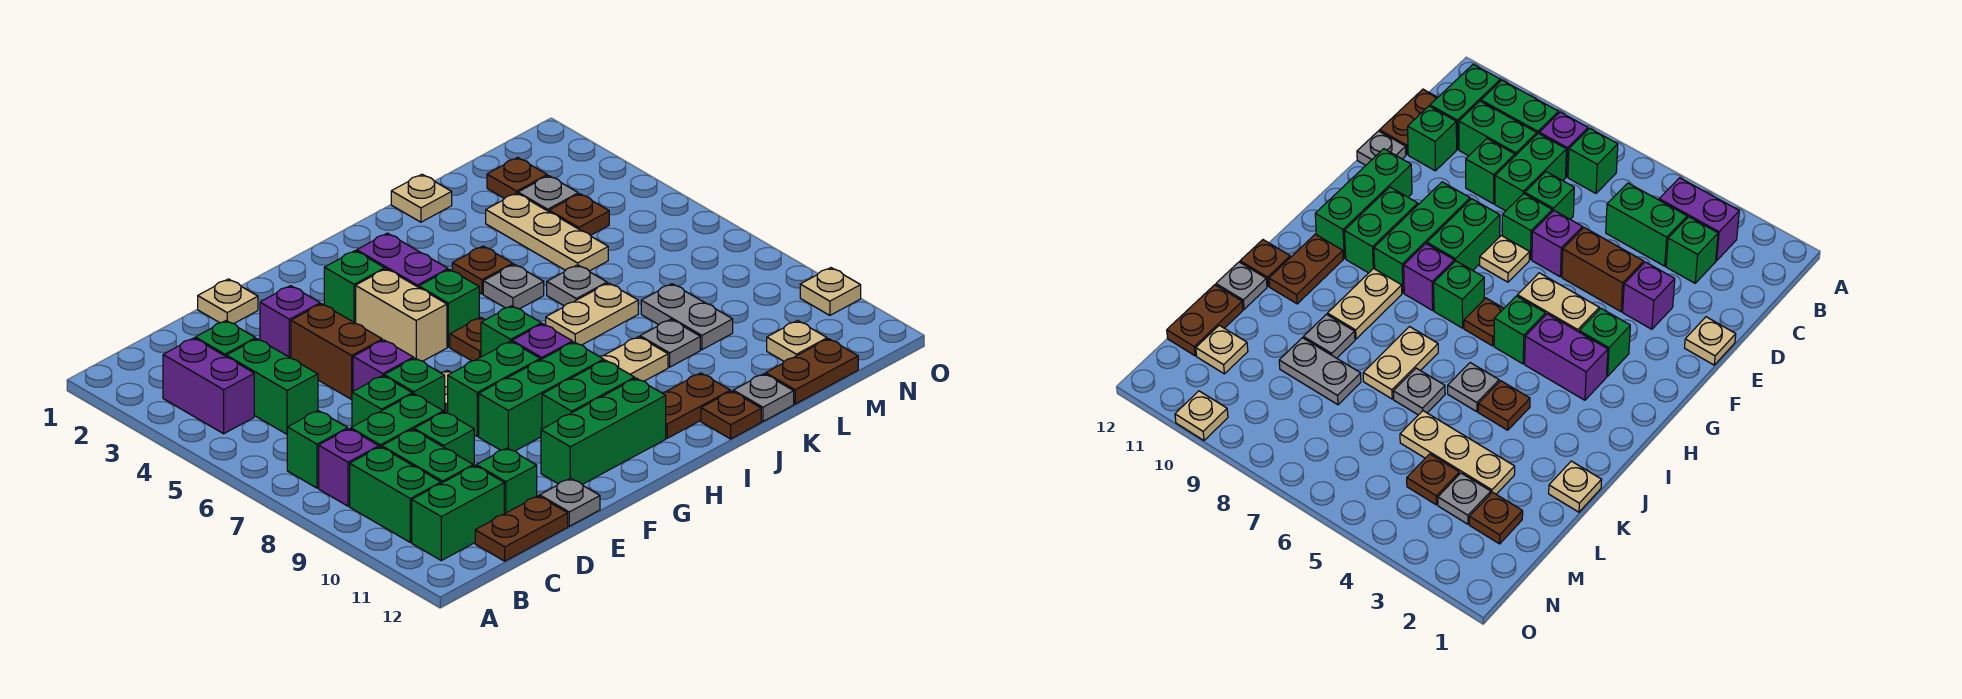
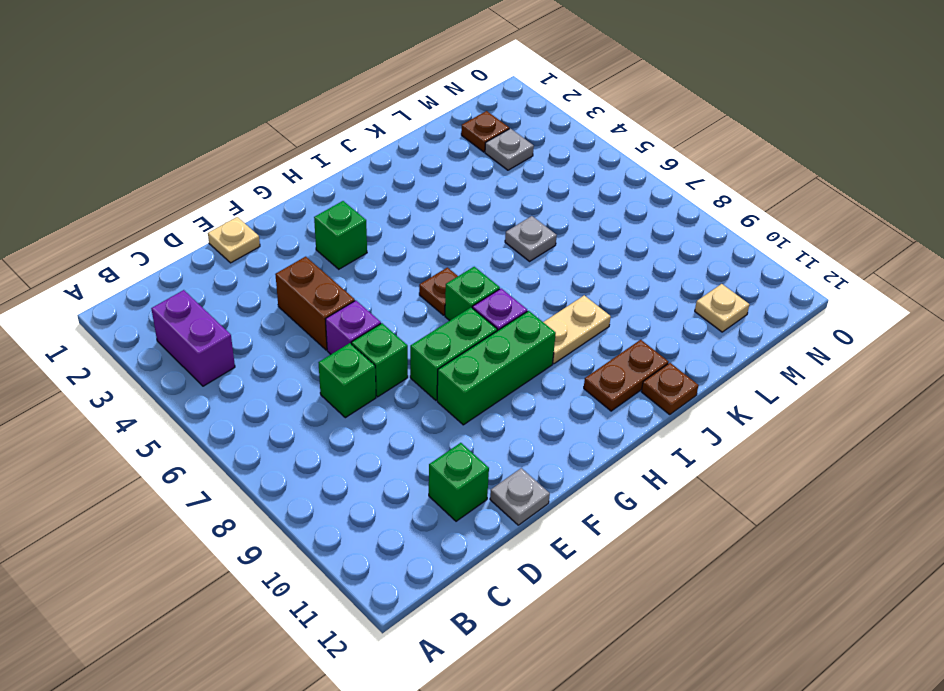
none -> green brick B7 level 1
none -> purple brick B8 level 1
none -> green brick B9:B10 level 1
none -> green brick B11:C11 level 1

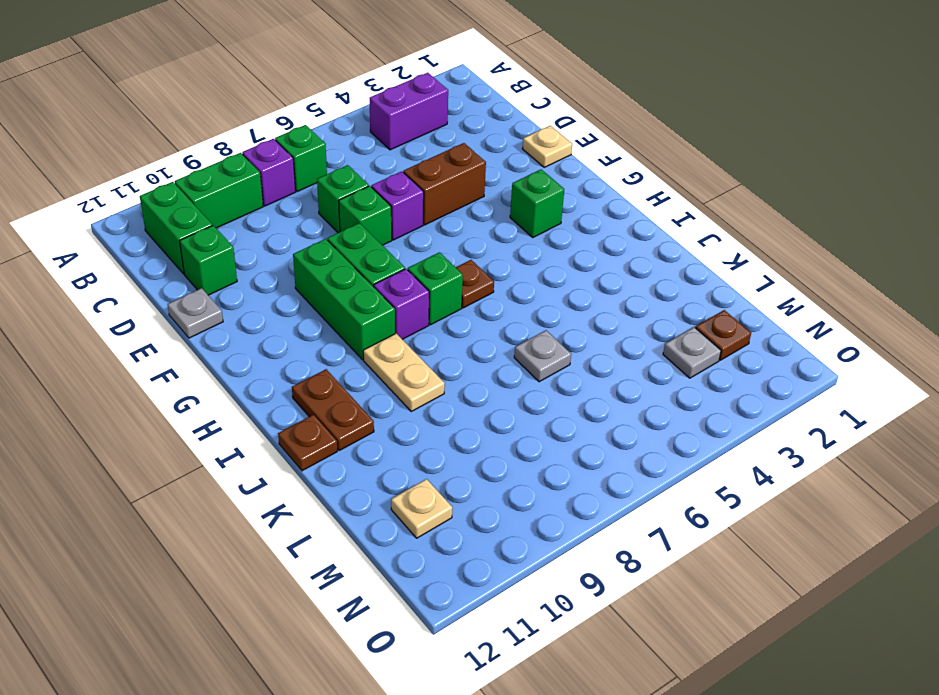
none -> green brick C3 level 1
none -> green brick C4:C5 level 1
none -> green brick C8:D8 level 1
none -> green brick C9:C10 level 1

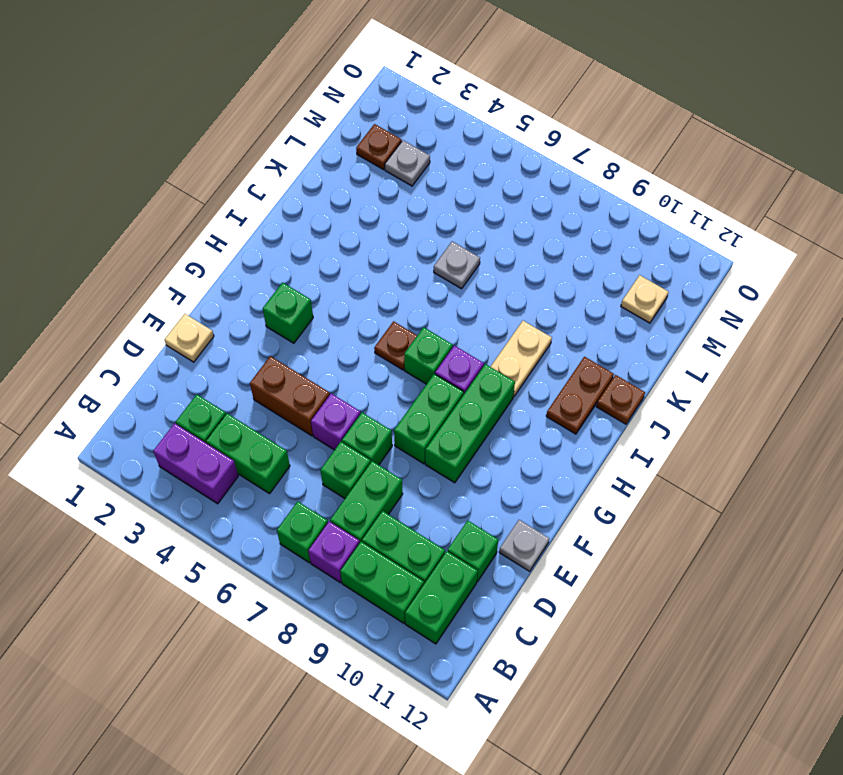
none -> brown plate C12:D12 level 1
none -> green brick D9 level 1
none -> purple brick E3 level 1
none -> tan plate F7 level 1

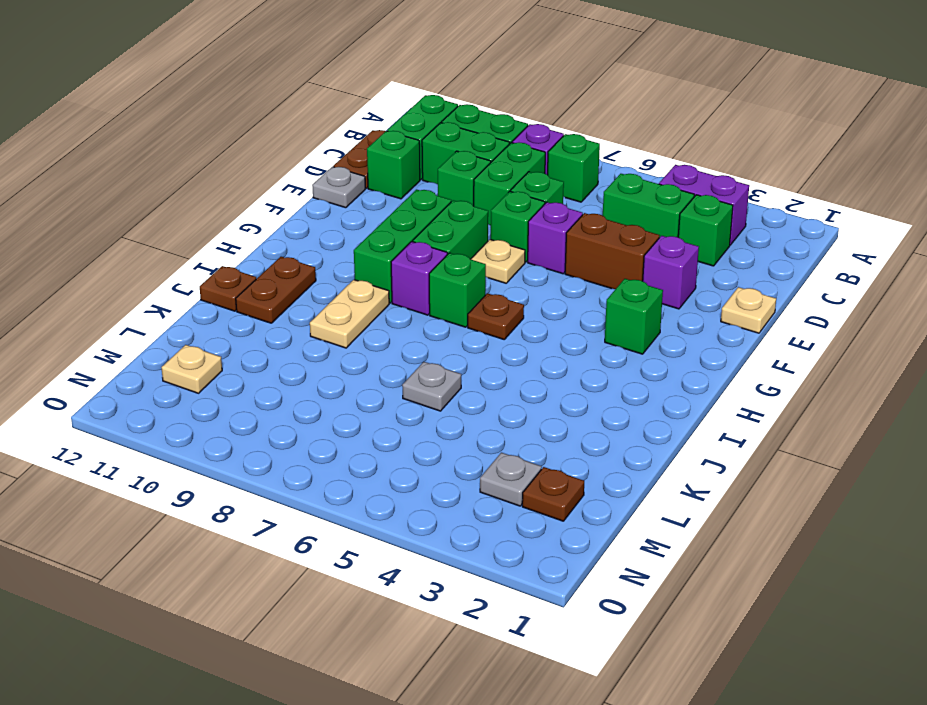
none -> green brick F11:H11 level 1
none -> tan brick G4:G5 level 1
none -> green brick G10:H10 level 1
none -> purple brick H3:H4 level 1

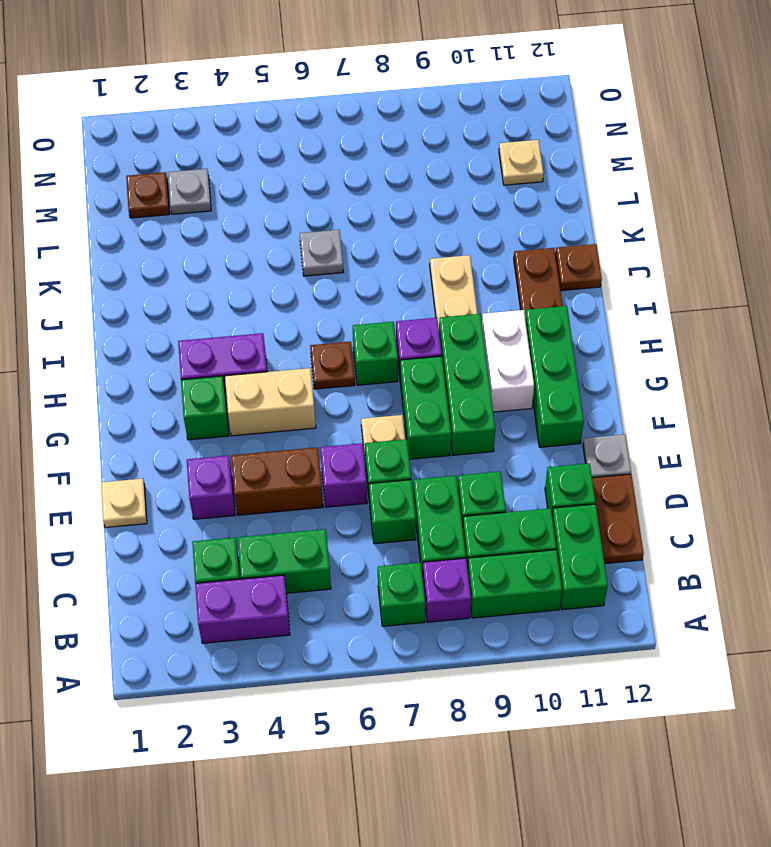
white brick G10:H10 level 1 -> green brick G10:H10 level 1
none -> green brick H5 level 1
none -> brown plate J4 level 1
none -> grey plate J5 level 1
none -> tan plate J7:K7 level 1

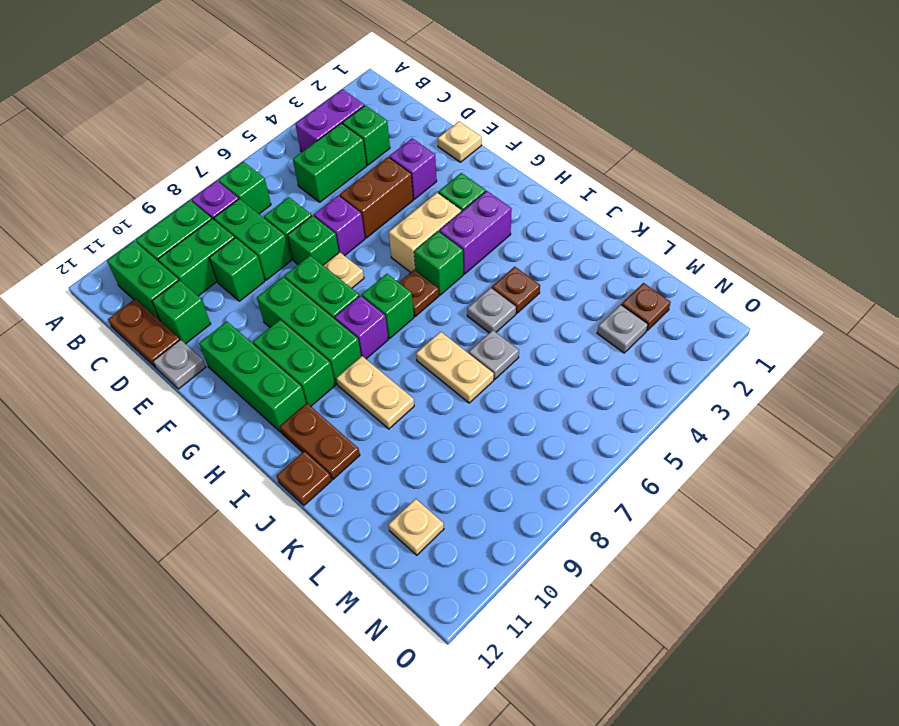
none -> tan plate K1 level 1
none -> grey plate K9 level 1
none -> grey plate K12 level 1
none -> tan plate L3:L5 level 1

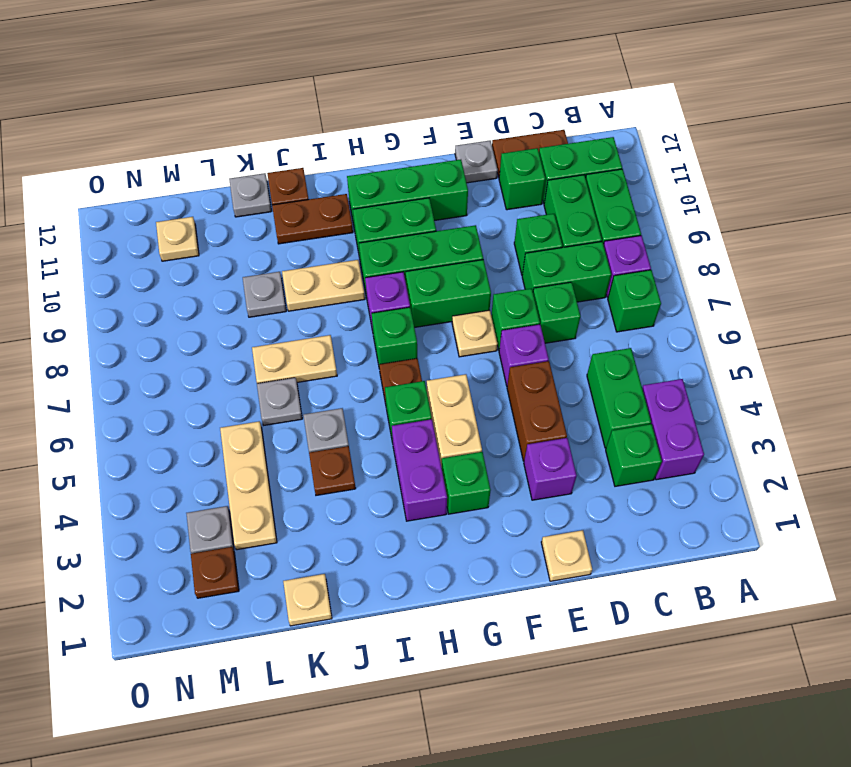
none -> grey plate L8:L9 level 1
none -> brown plate L12:M12 level 1
none -> brown plate M4 level 1
none -> tan plate O10 level 1

